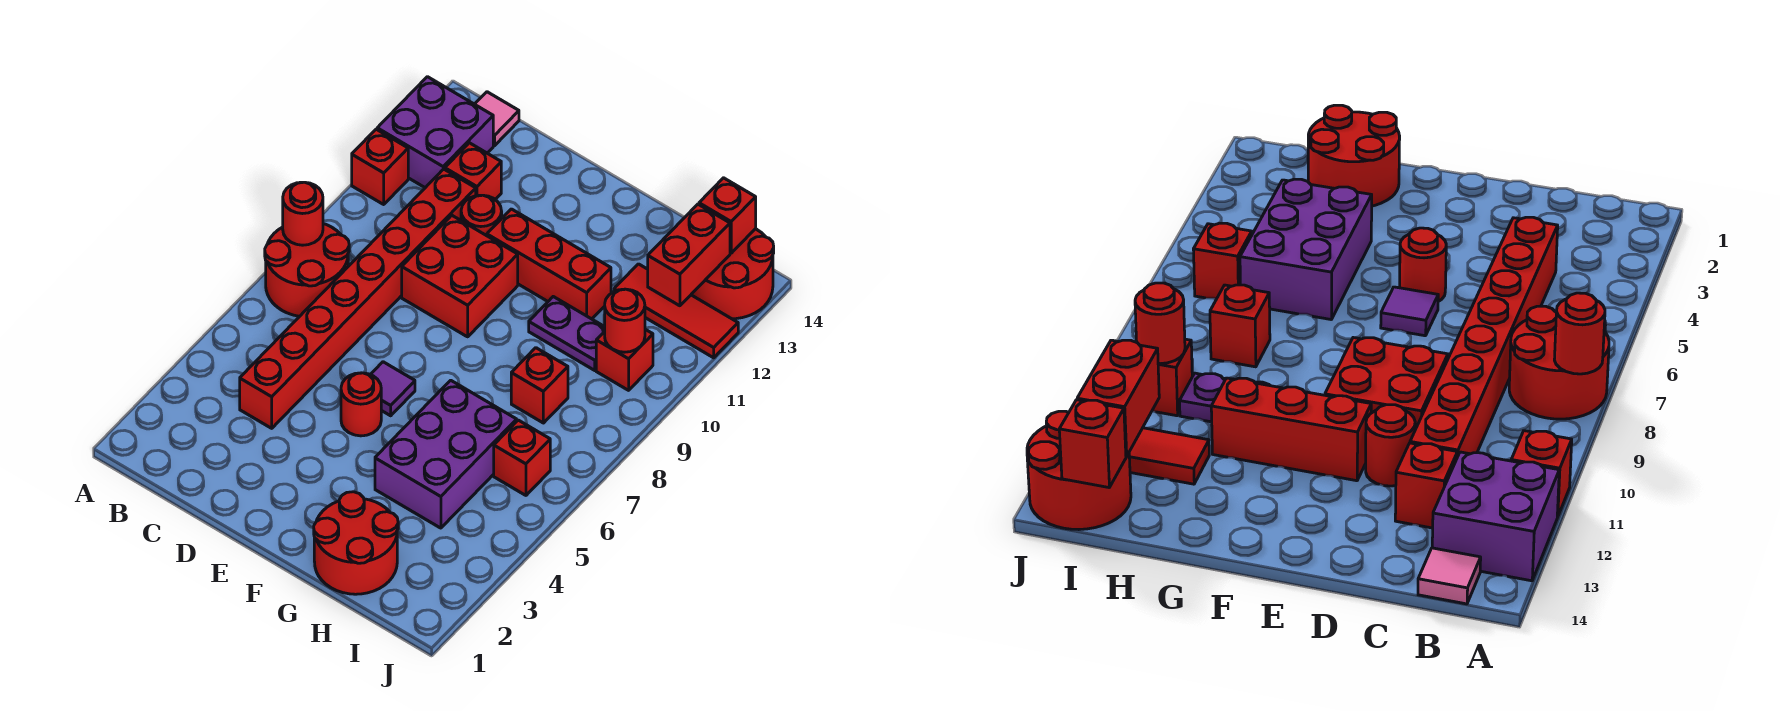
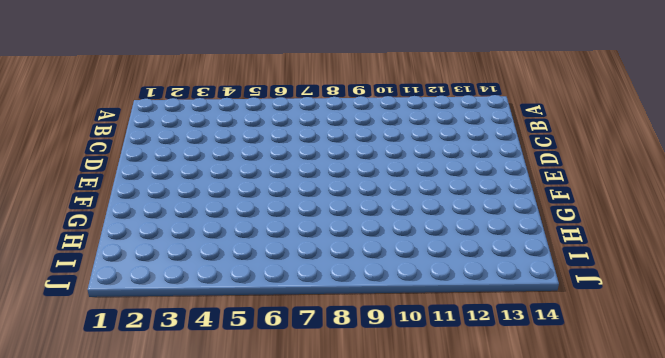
none -> red round brick A7:B8 level 1
none -> red brick A11 level 1
none -> purple brick A12:B13 level 1

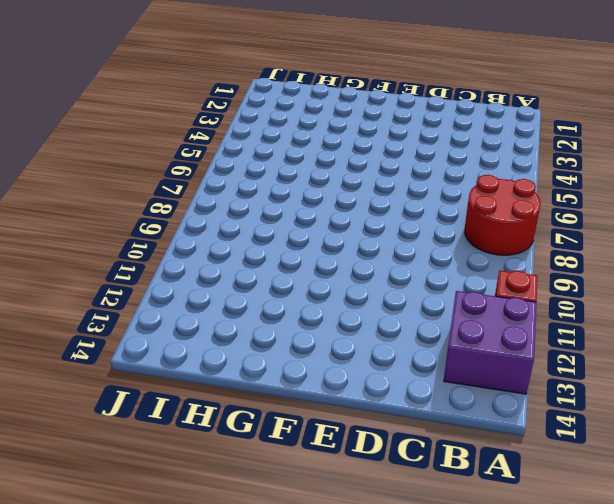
none -> pink tile B14 level 1
none -> red brick C4:C11 level 1
none -> red brick C12 level 1

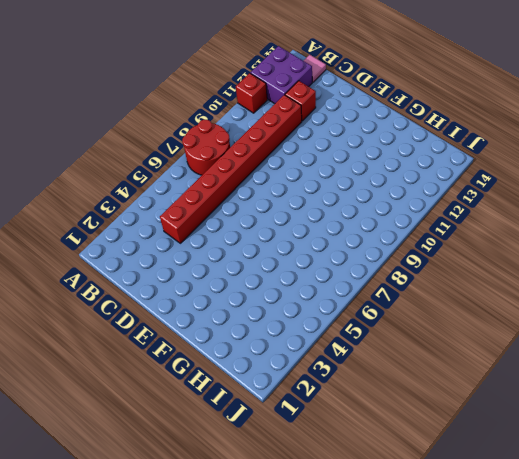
none -> red brick D9:E10 level 1
none -> red round brick D11 level 1
none -> red round brick E5 level 1

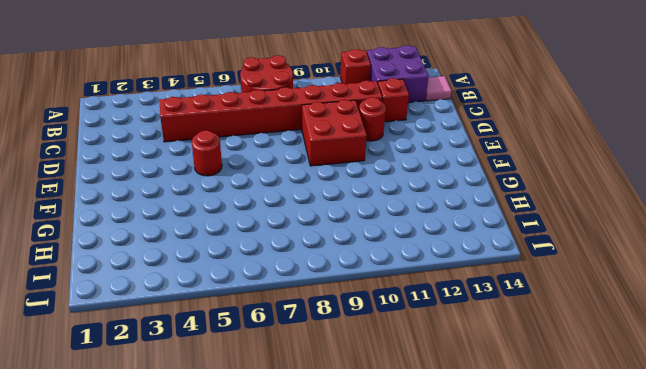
none -> purple tile E6 level 1
none -> red brick E11:G11 level 1
none -> red round brick G1:H2 level 1

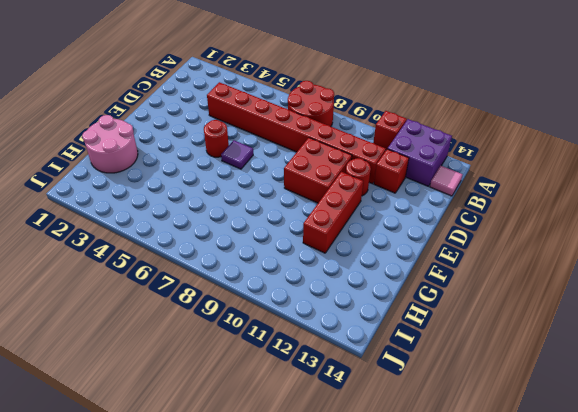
pink round brick G1:H2 level 1 -> red round brick G1:H2 level 1
none -> purple brick G4:H6 level 1
none -> purple plate G10:H10 level 1
none -> red brick H8 level 1

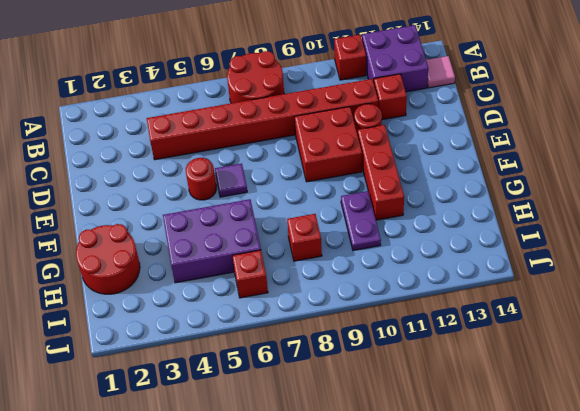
none -> red tile H12:J12 level 1
none -> red brick I10 level 1
none -> red round brick I13:J14 level 1

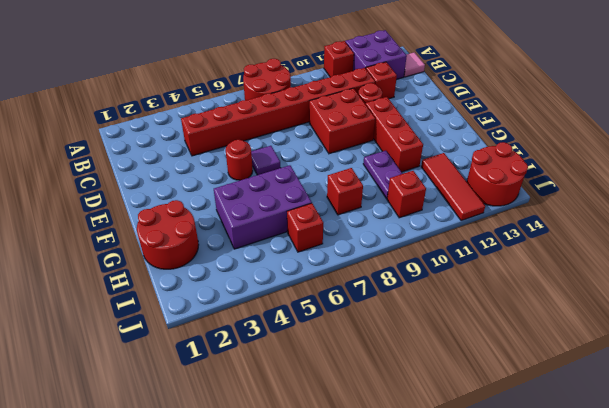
none -> red round brick A8 level 2
none -> red round brick I10 level 2
none -> red brick I12:I13 level 2

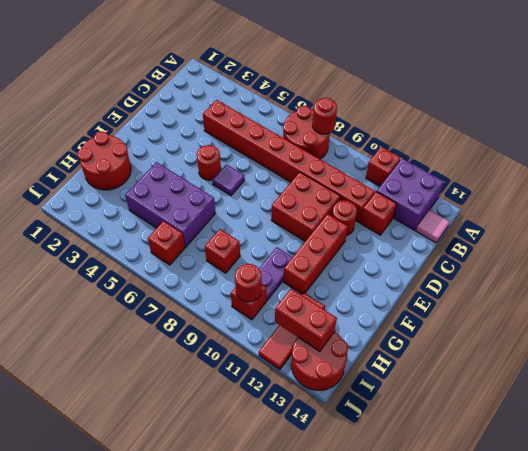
none -> red brick I14 level 2

